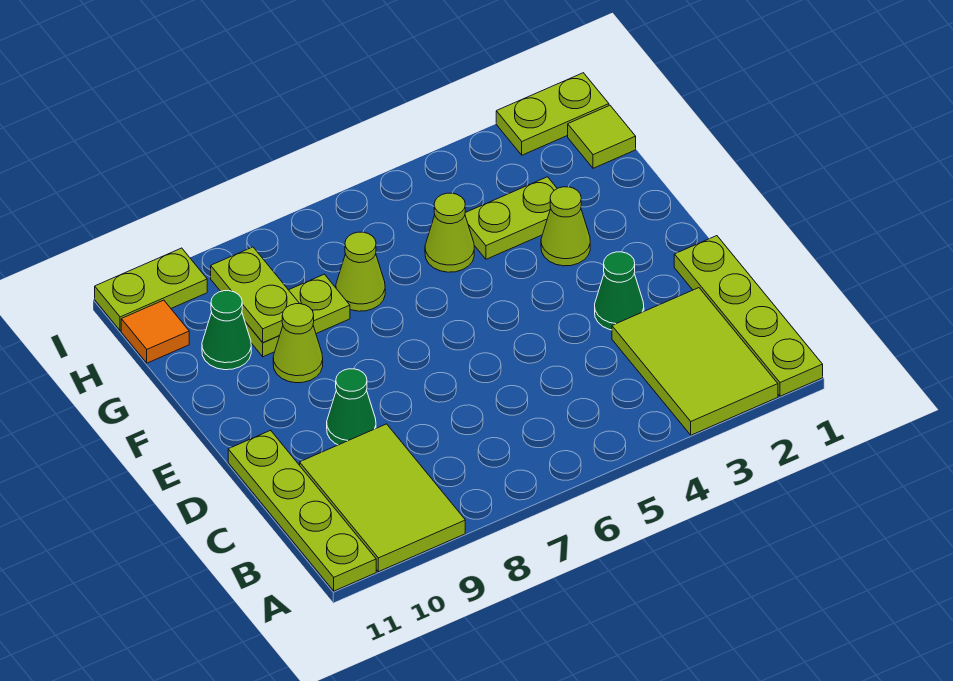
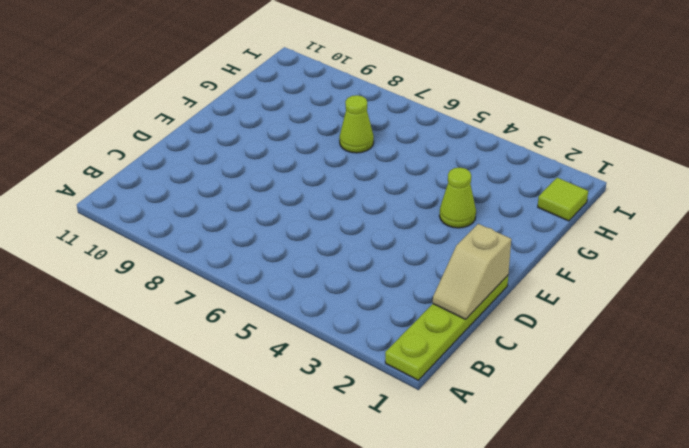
tan slope C1:D1 level 2 top D -> none
none -> lime tile A2:C3 level 1
none -> lime tile A9:C10 level 1
none -> lime plate A11:D11 level 1

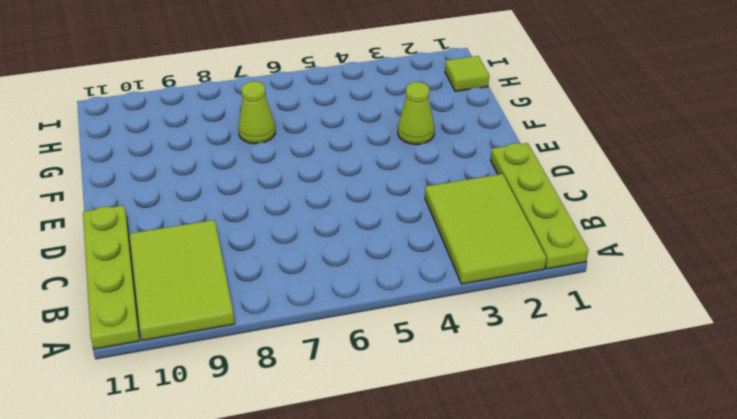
none -> green cone D3 level 1
none -> green cone D9 level 1
none -> lime cone F9 level 1

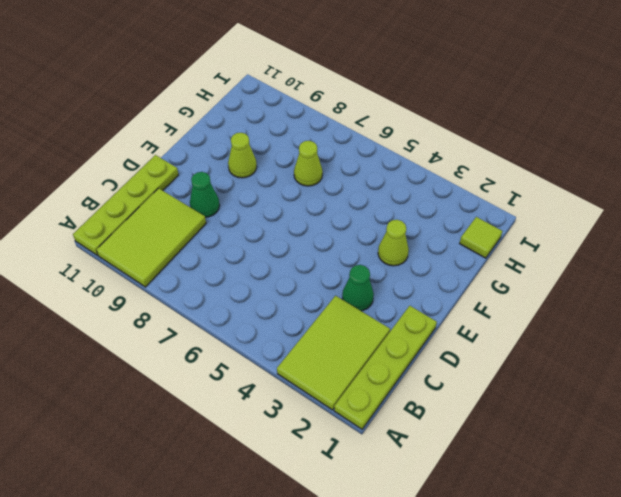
none -> lime plate G3:G4 level 1
none -> lime cone G5 level 1
none -> lime plate G8:G9 level 1

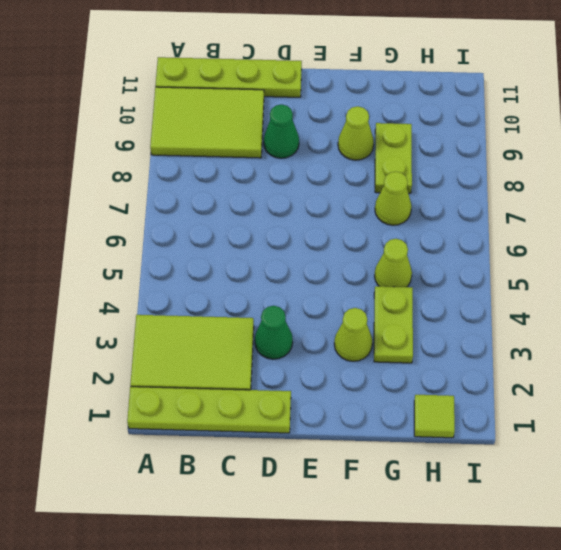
none -> green cone G10 level 1
none -> orange tile H11 level 1
none -> lime plate I1:I2 level 1

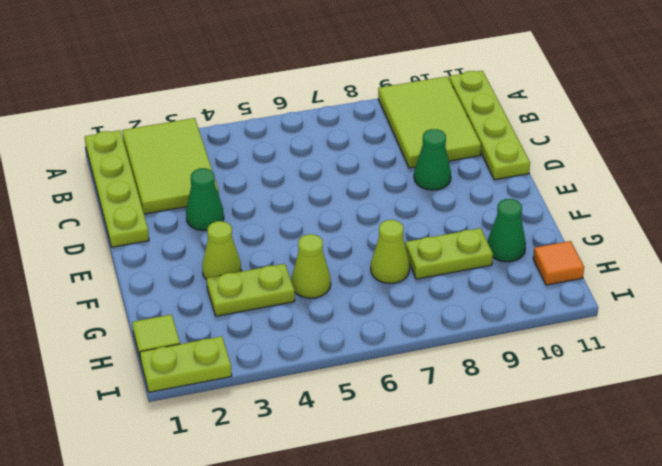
none -> lime cone F9 level 1
none -> lime plate I10:I11 level 1
none -> lime plate G9:H9 level 2

